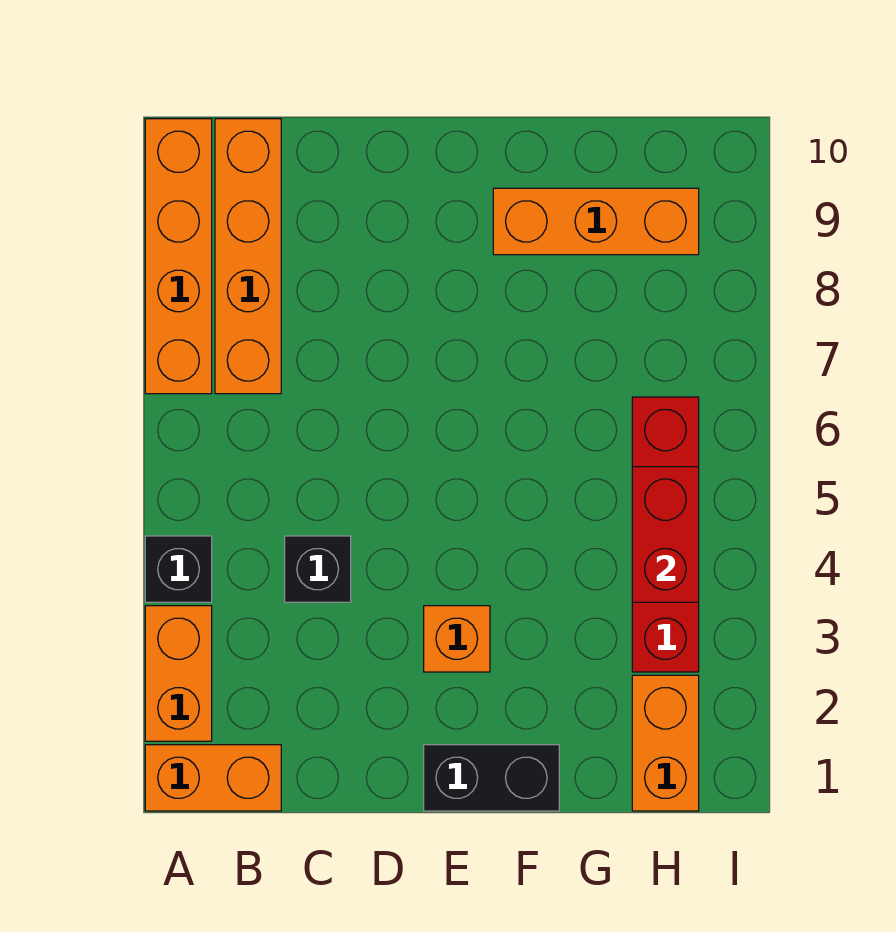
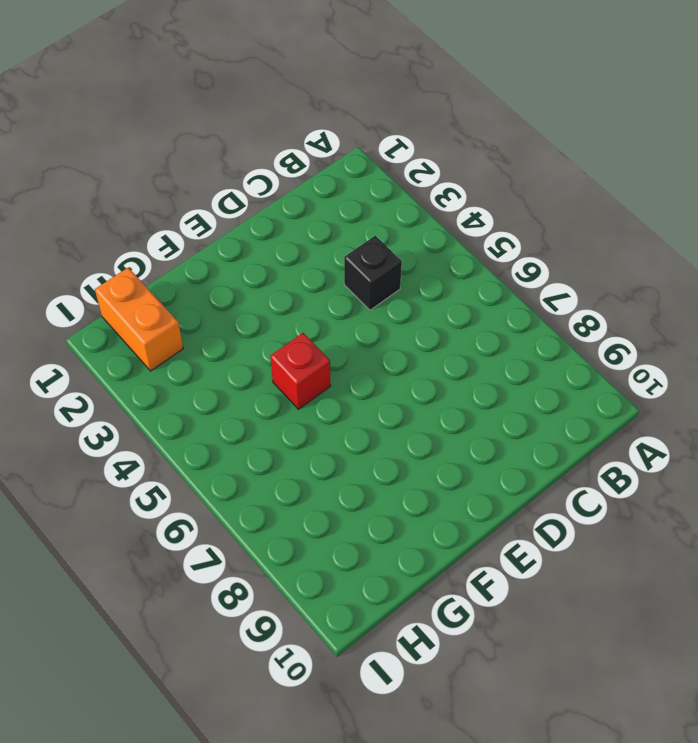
red brick F5 level 1 -> none
none -> orange brick A1:B1 level 1
none -> orange brick A2:A3 level 1
none -> black brick A4 level 1

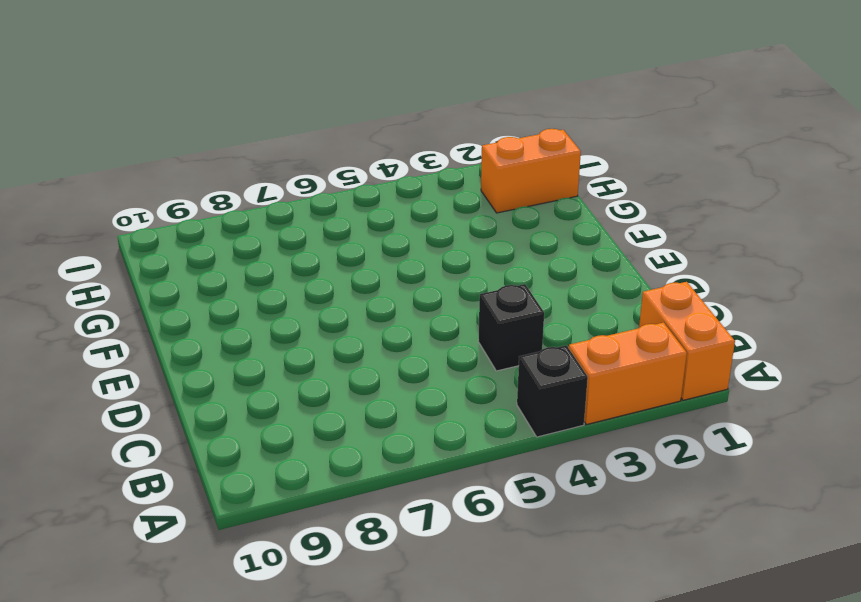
none -> orange brick A7:A10 level 1
none -> orange brick B7:B10 level 1
none -> black brick E1:F1 level 1

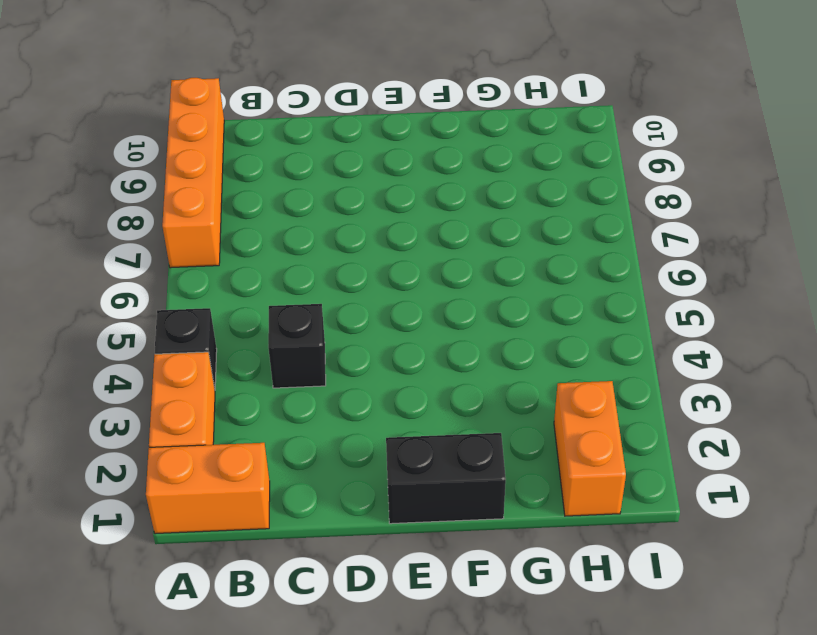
none -> orange brick B7:B10 level 1
none -> orange brick E3 level 1
none -> orange brick F9:H9 level 1

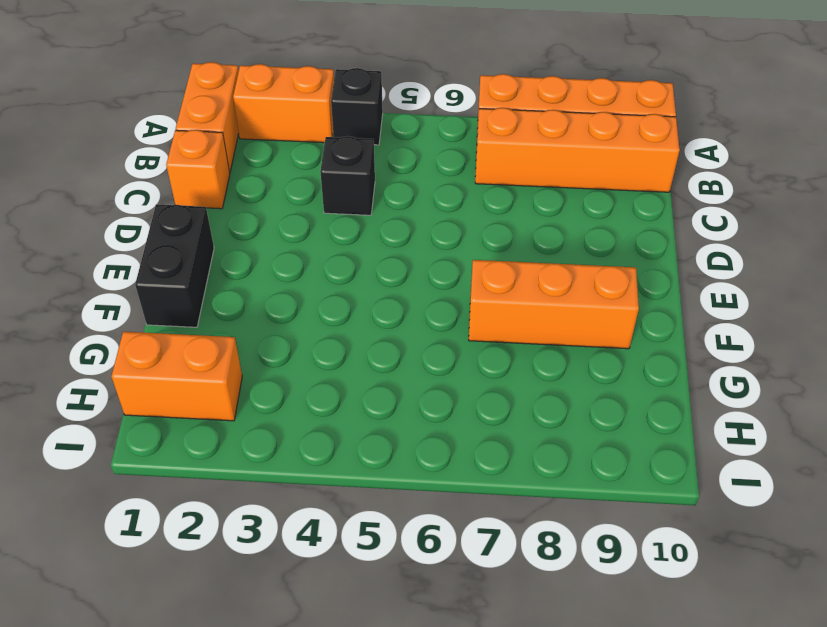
orange brick C1 level 1 -> orange brick E3 level 1
orange brick F7:F9 level 1 -> orange brick F9:H9 level 1
none -> red brick H3:H6 level 1
none -> red brick H4:H5 level 2

